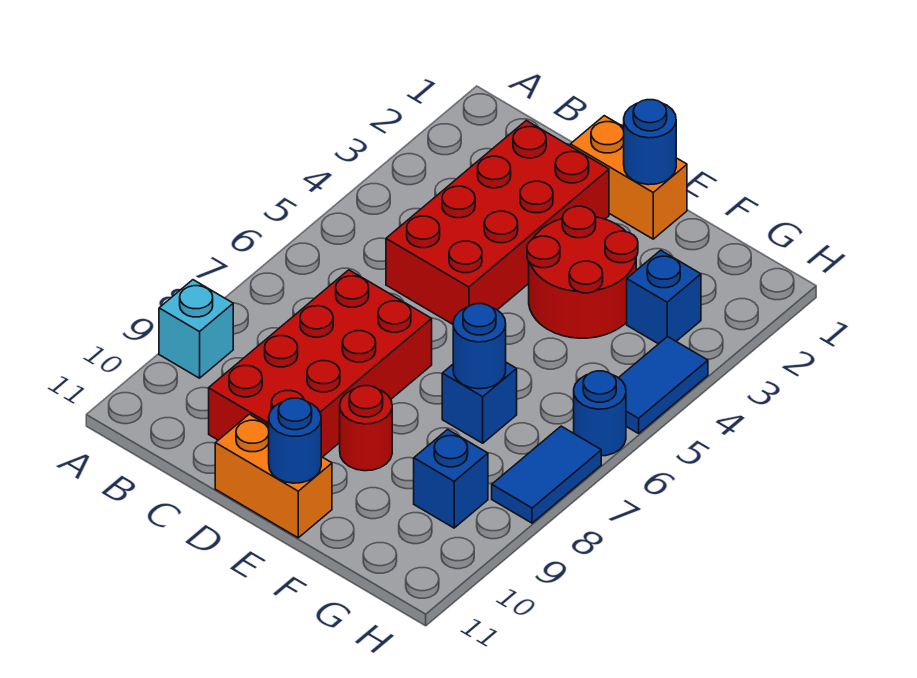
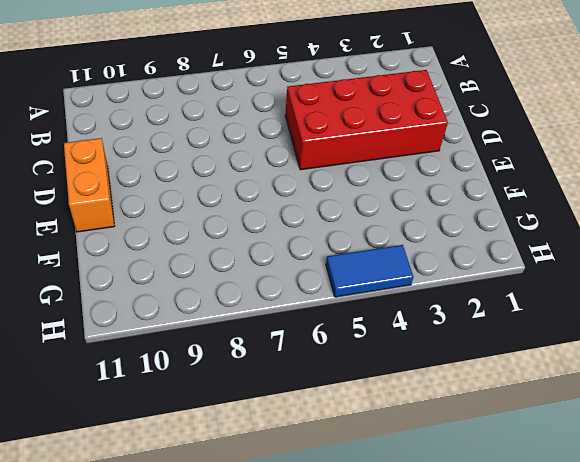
none -> cyan brick A9 level 1
none -> red brick C7:D10 level 1
none -> orange brick D1:E1 level 1

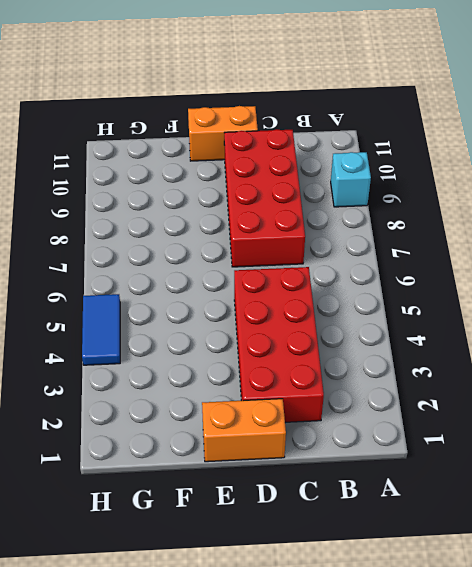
none -> red round brick E3:F4 level 1
none -> red round brick E9 level 1
none -> blue brick F7 level 1

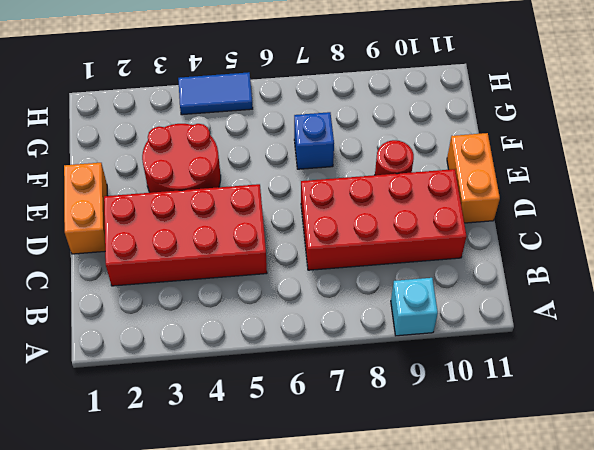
none -> blue brick G3 level 1
none -> blue brick G9 level 1
none -> blue round brick H6 level 1

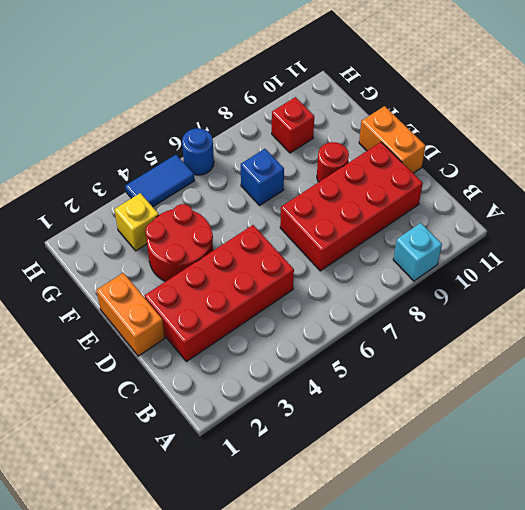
yellow brick G3 level 1 -> blue brick G3 level 1
red brick G9 level 1 -> blue brick G9 level 1
none -> blue tile H7:H8 level 1
none -> blue round brick E1 level 2
none -> blue round brick E11 level 2

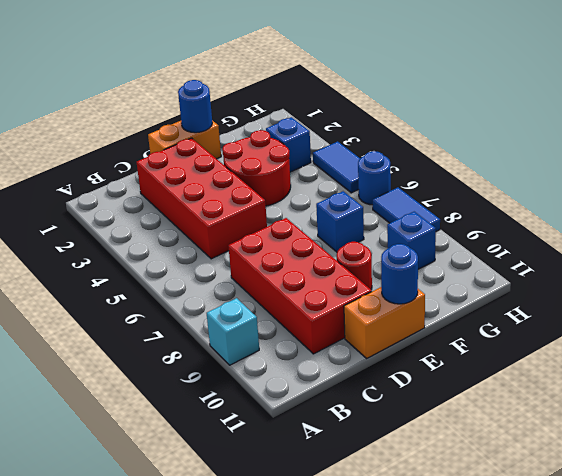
none -> blue round brick F7 level 2

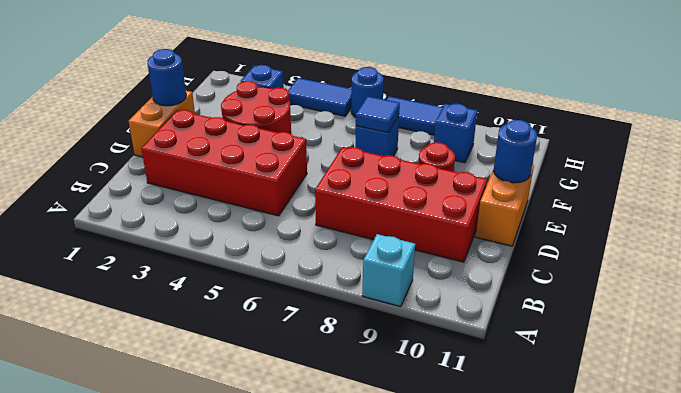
blue tile F7 level 2 -> blue round brick F7 level 2

